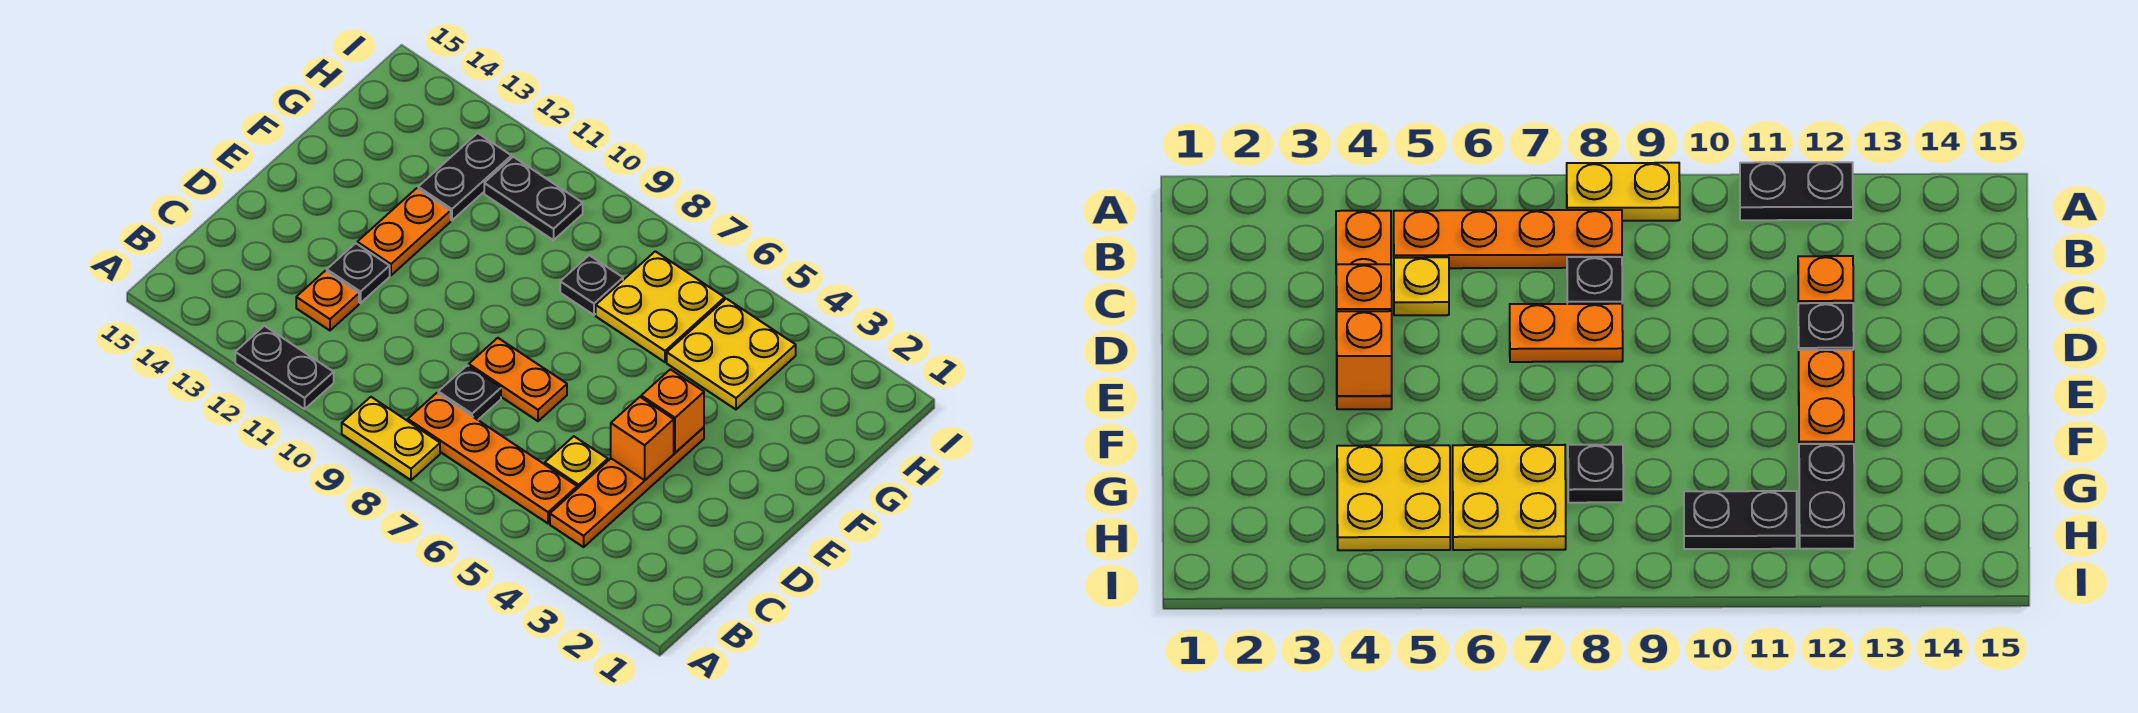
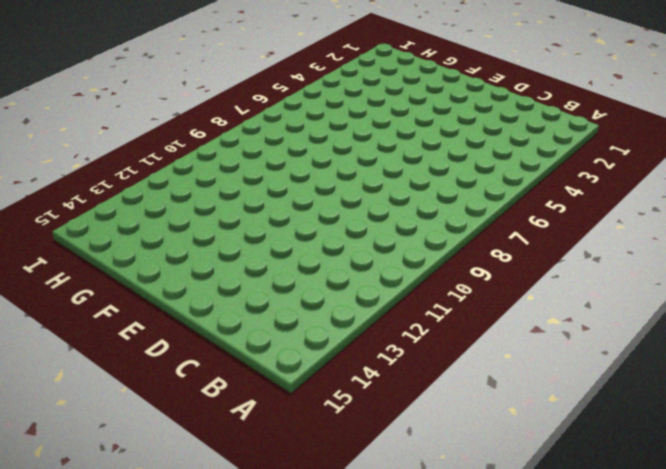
none -> yellow plate A8:A9 level 1
none -> black plate A11:A12 level 1
none -> orange plate B4:E4 level 1

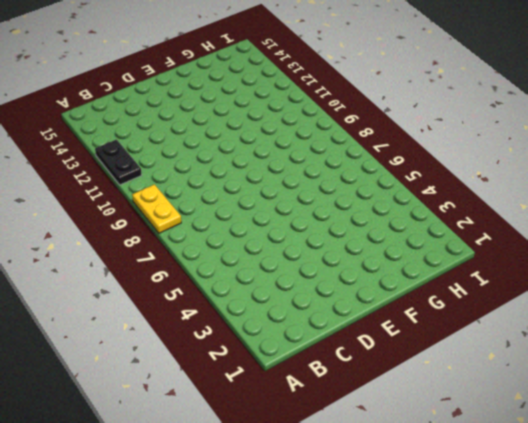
none -> orange plate B4:E4 level 1
none -> orange plate B5:B8 level 1
none -> yellow plate C5 level 1

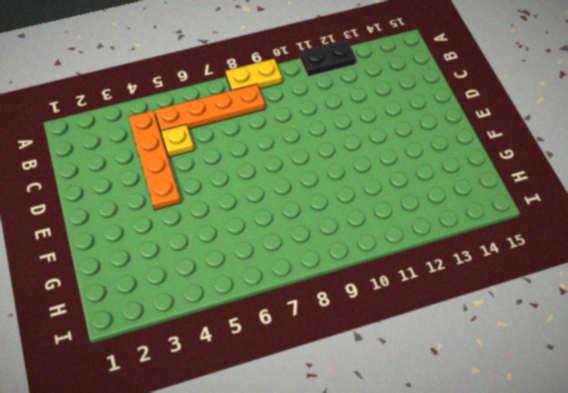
none -> black plate C8 level 1
none -> orange plate C12 level 1
none -> orange plate D7:D8 level 1

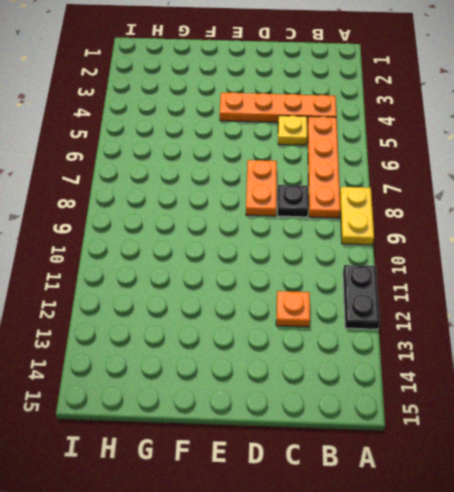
none -> black plate D12 level 1
none -> orange plate E12:F12 level 1
none -> yellow plate G4:H5 level 1

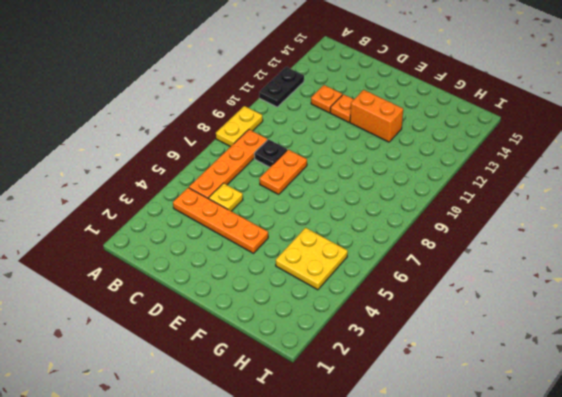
orange plate D12 level 1 -> black plate D12 level 1
orange brick E12:F12 level 1 -> orange plate E12:F12 level 1
none -> yellow plate G6:H7 level 1
none -> black plate G8 level 1
none -> black plate G12:H12 level 1

